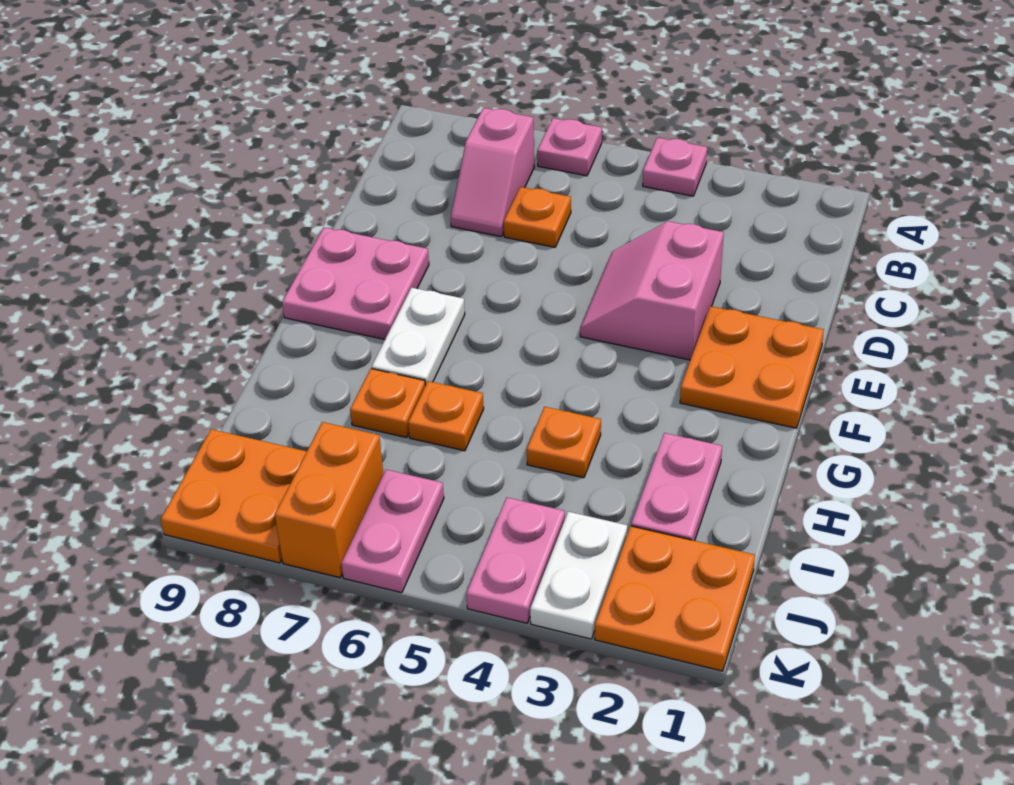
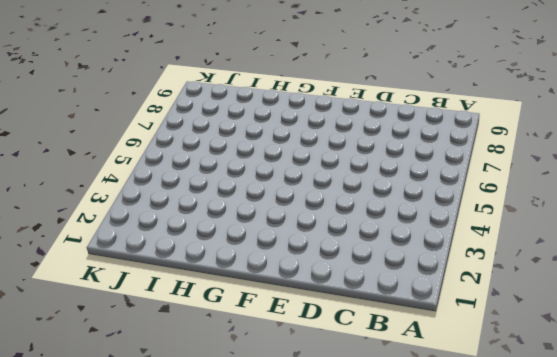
none -> pink plate A4 level 1
none -> pink plate A6 level 1
none -> pink slope B7:C7 level 1 top B

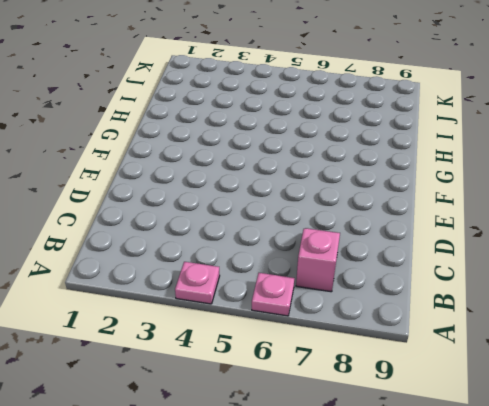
none -> orange plate C6 level 1
none -> pink slope D3:E4 level 1 top 3
none -> orange plate E1:F2 level 1

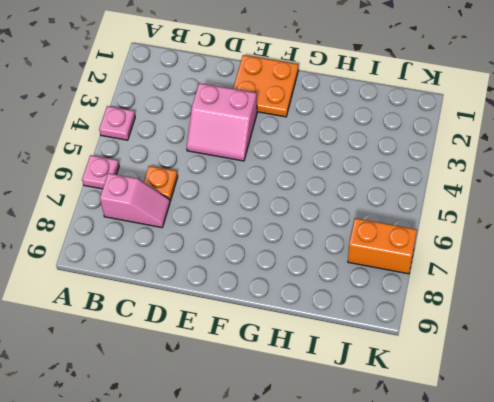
none -> pink plate E8:F9 level 1
none -> white plate F7:G7 level 1
none -> pink plate H2:I2 level 1

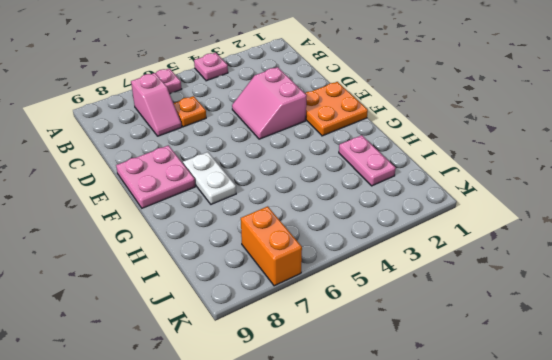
none -> orange plate H4 level 1
none -> orange plate H6 level 1
none -> orange plate H7 level 1

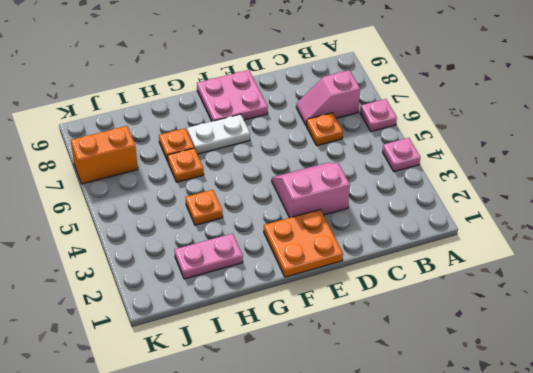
none -> orange plate J1:K2 level 1
none -> white plate J3:K3 level 1
none -> pink plate J4:K4 level 1

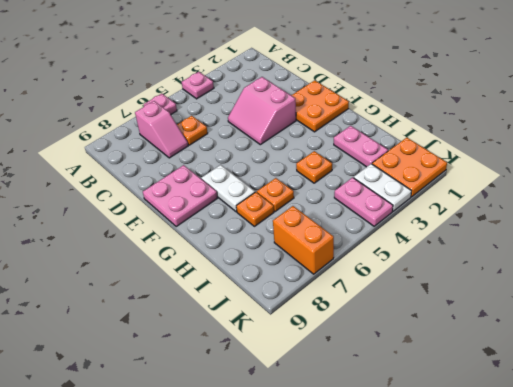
none -> pink plate J6:K6 level 1
none -> orange plate J8:K9 level 1

